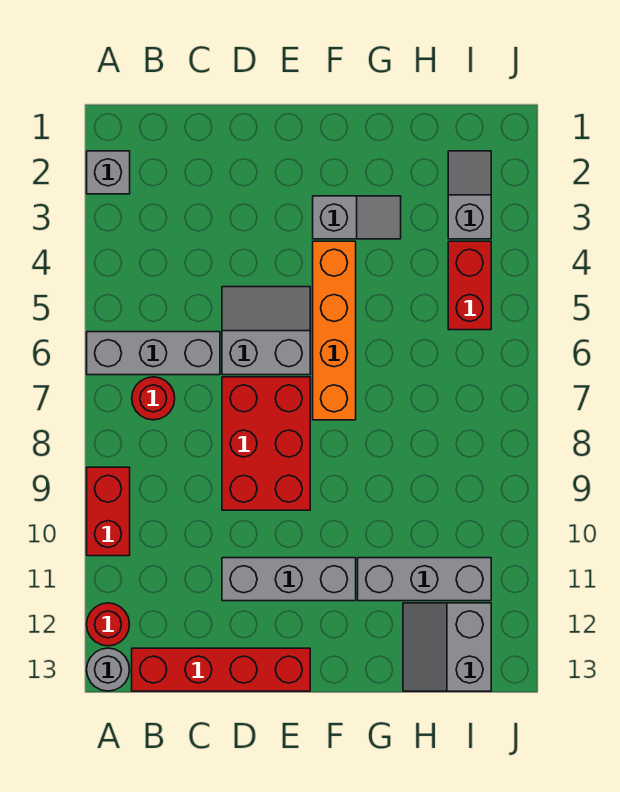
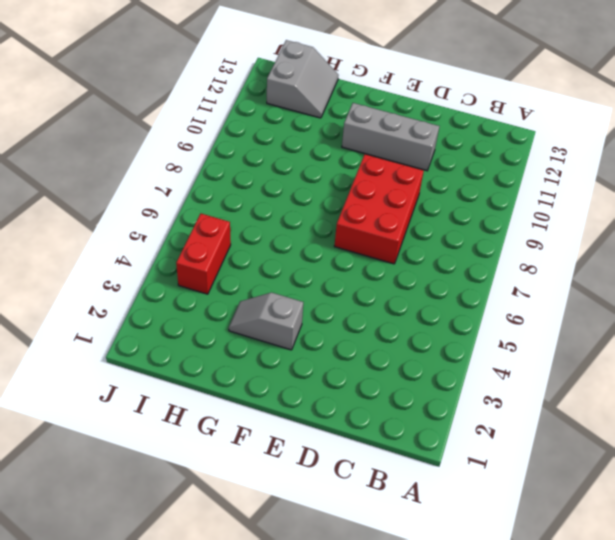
none -> grey brick A2 level 1
none -> grey brick A6:C6 level 1
none -> red brick A9:A10 level 1

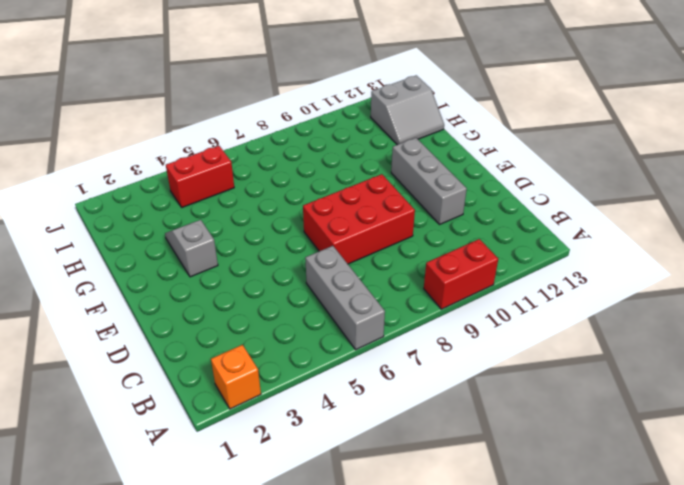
orange brick A2 level 1 -> grey brick A2 level 1
none -> red round brick A12 level 1
none -> grey round brick A13 level 1
none -> red round brick B7 level 1

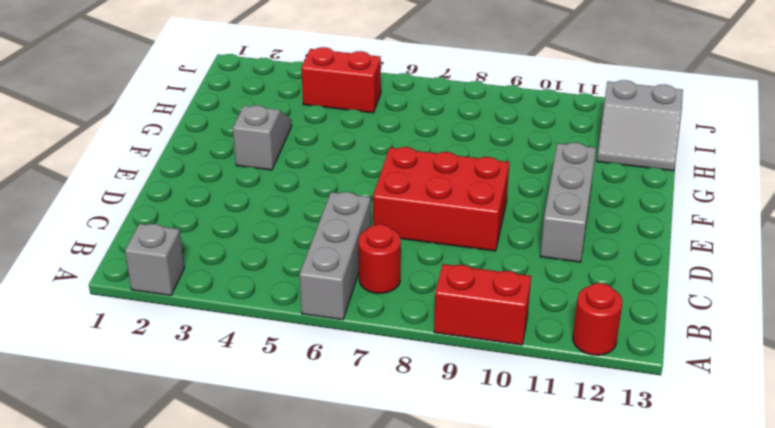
none -> grey round brick A13 level 1
none -> red brick B13:E13 level 1
none -> grey slope D5:E6 level 1 top 6

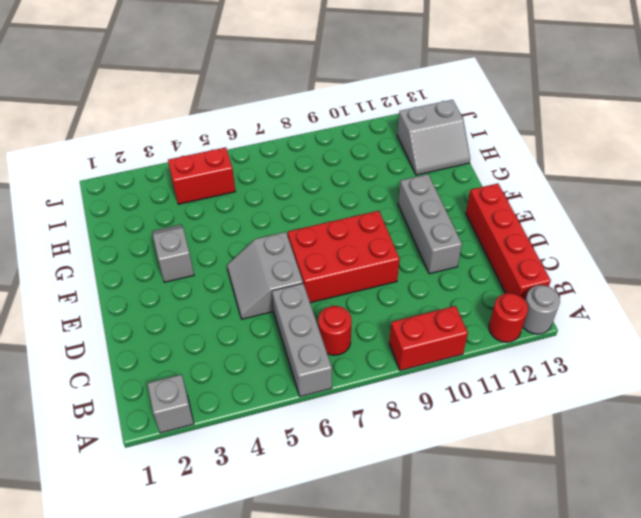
none -> orange brick F4:F7 level 1
none -> grey brick G11:I11 level 1
none -> grey slope I2:I3 level 1 top 3

